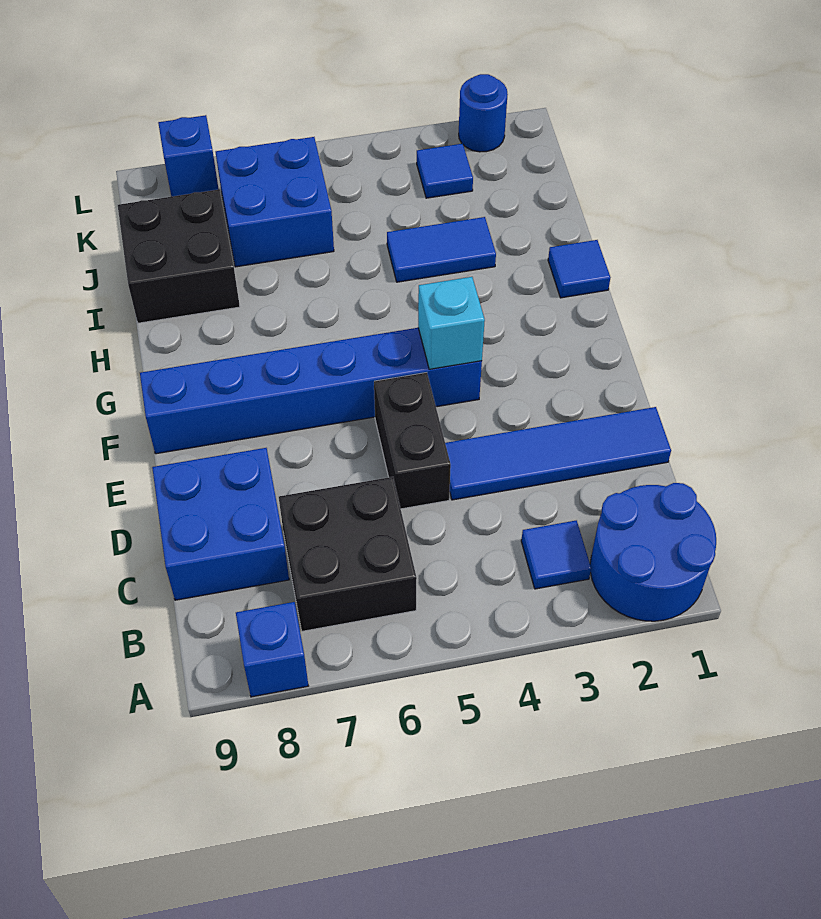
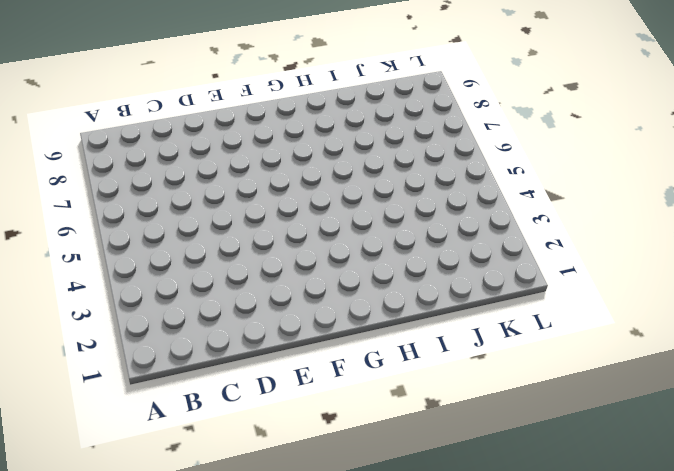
none -> blue round brick A1:B2 level 1
none -> blue brick A8 level 1
none -> blue tile B3 level 1

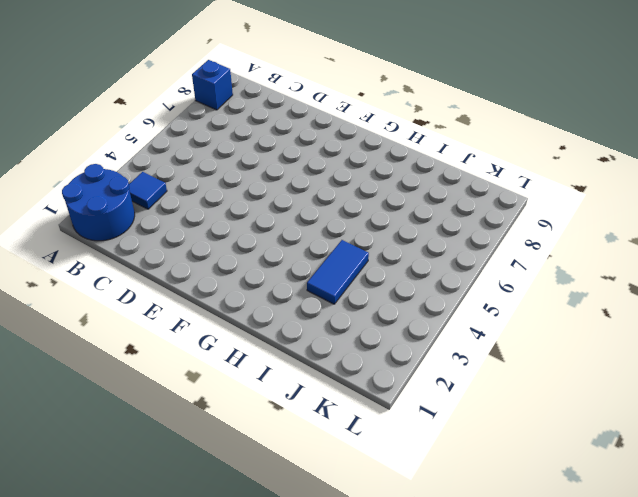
none -> black brick B6:C7 level 1
none -> blue brick C8:D9 level 1
none -> blue tile D1:D4 level 1

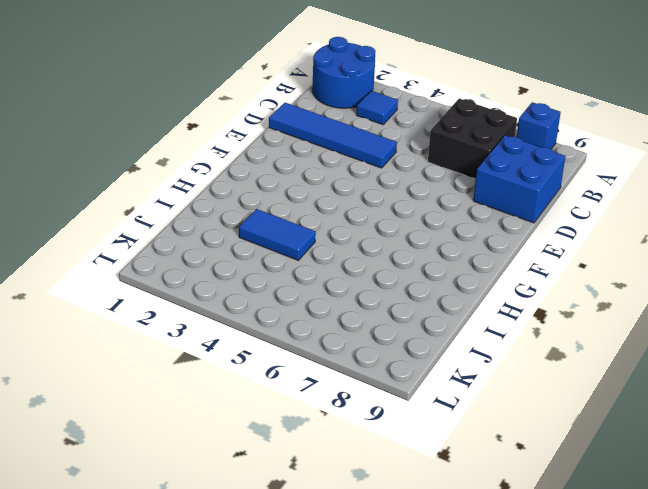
none -> black brick D5:E5 level 1
none -> blue brick F4:F9 level 1
none -> blue tile H1 level 1

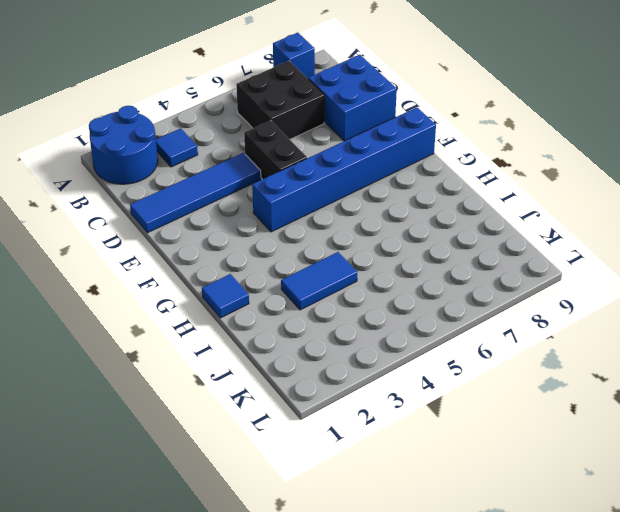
none -> black brick I8:J9 level 1
none -> blue brick J6:K7 level 1
none -> blue tile K3 level 1

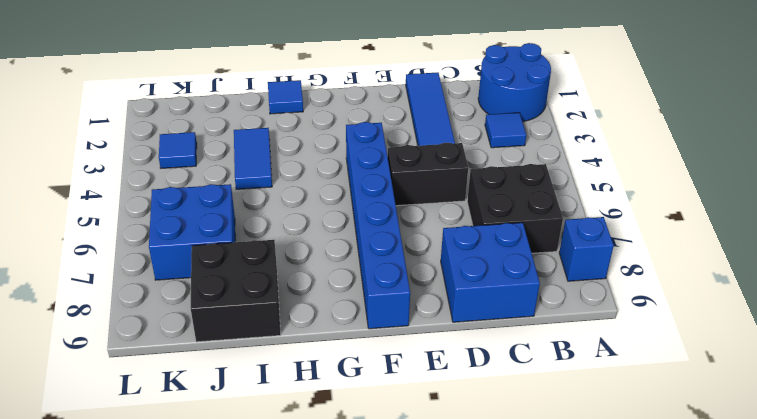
none -> blue round brick L2 level 1
none -> blue brick L8 level 1
none -> cyan brick F4 level 2

